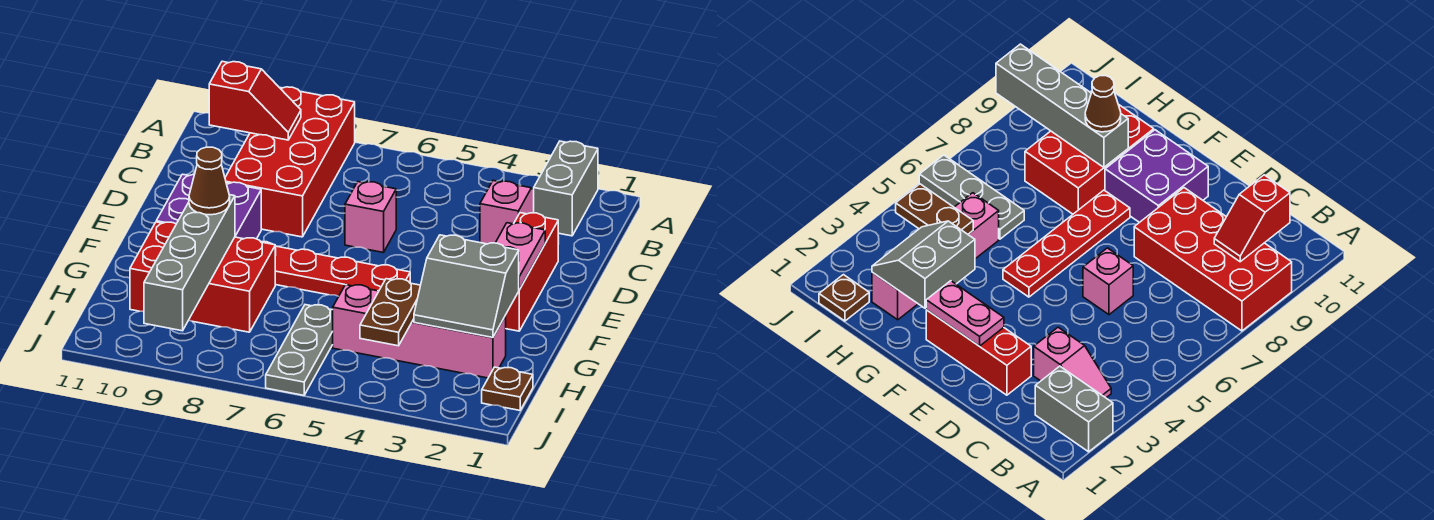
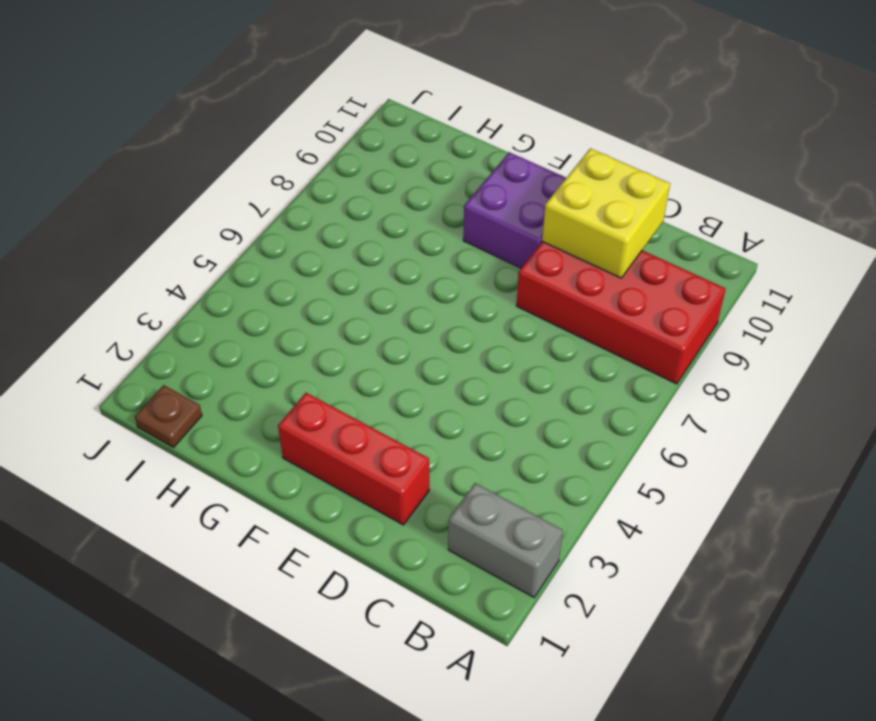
yellow brick C9:D10 level 2 -> none
none -> pink slope B3:C3 level 1 top C
none -> pink brick D6 level 1
none -> red plate F5:F8 level 1

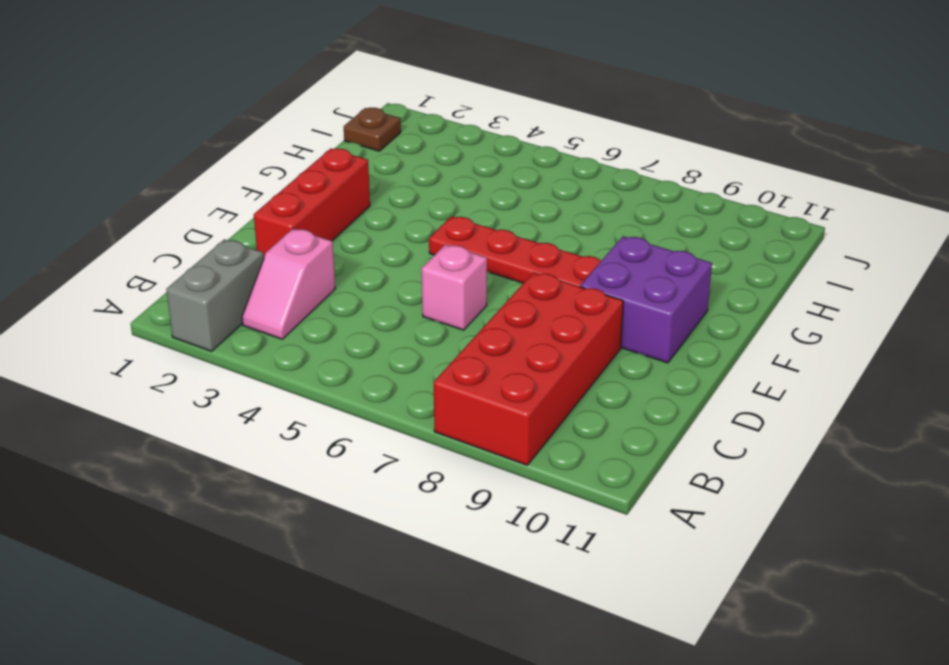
none -> red brick G8:H10 level 1
none -> pink brick H2:H5 level 1
none -> grey plate H6:J6 level 1

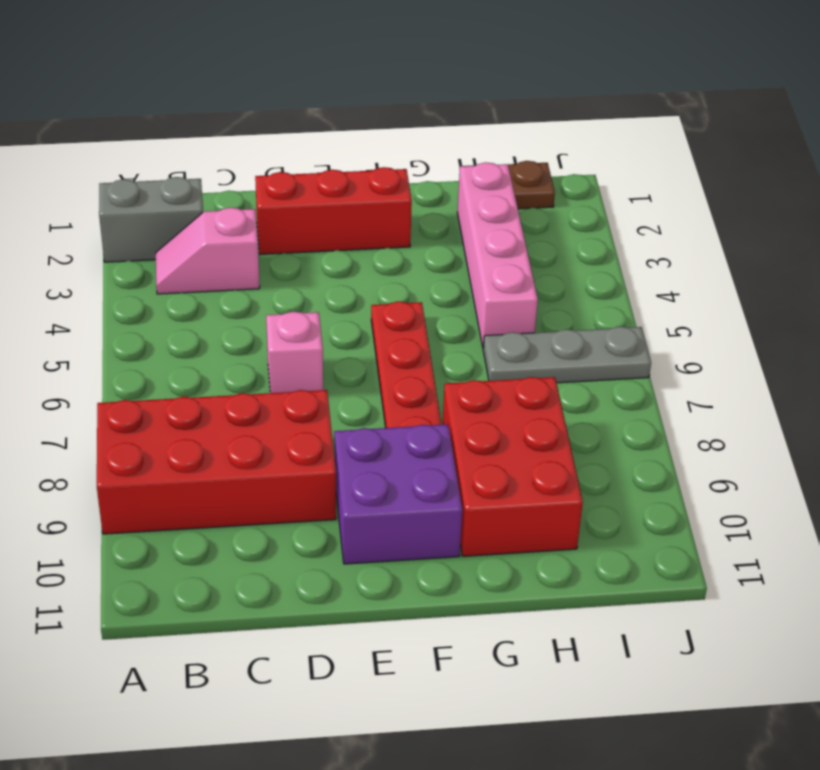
none -> red slope B9:B10 level 2 top 10
none -> pink plate E2:F2 level 2
none -> grey slope G2:H3 level 2 top G

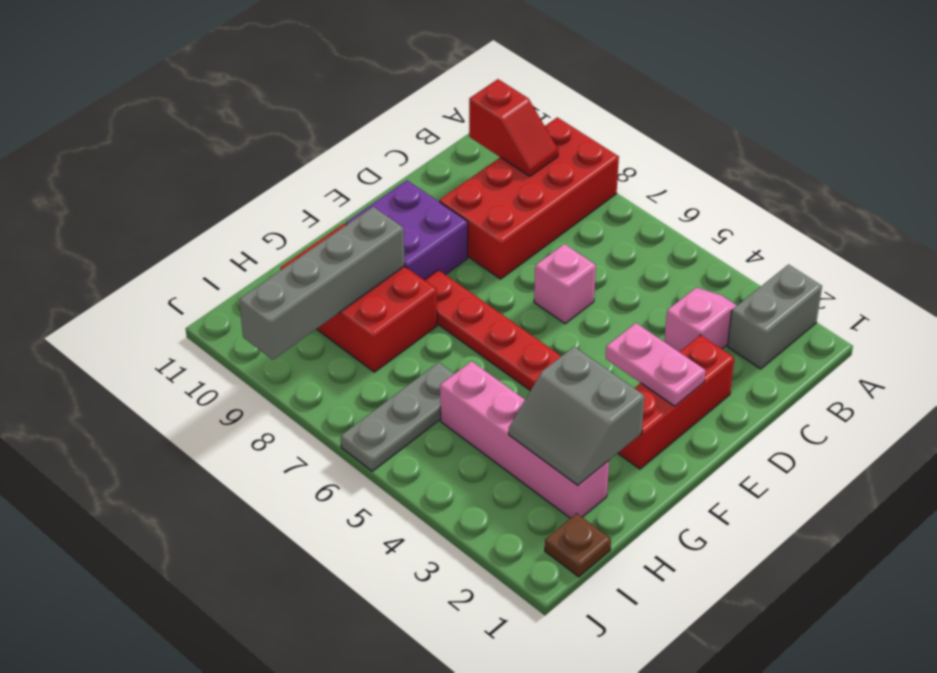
pink plate E2:E3 level 2 -> pink plate E2:F2 level 2
none -> brown plate H4:I4 level 2
none -> brown cone G9 level 3

